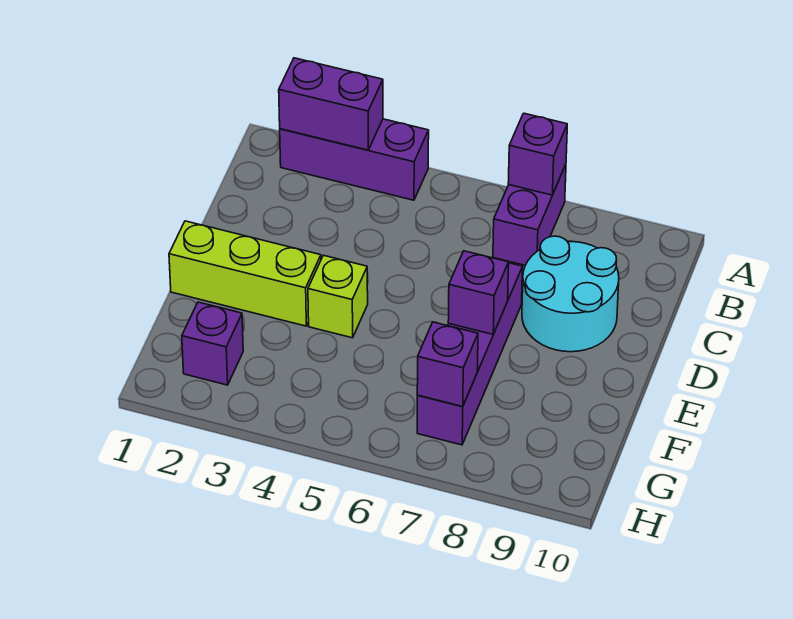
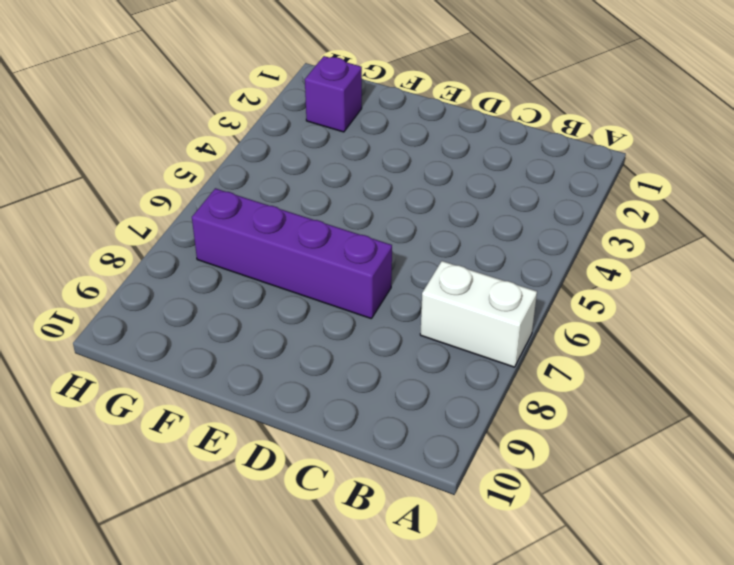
white brick A7:B7 level 1 -> purple brick A7:B7 level 1
none -> purple brick A2:A4 level 1
none -> cyan round brick C8:D9 level 1

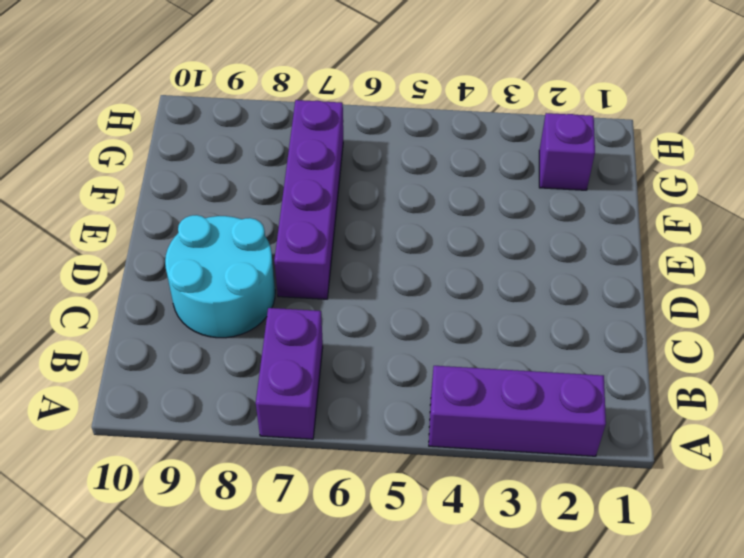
none -> lime brick E1:E3 level 1
none -> lime brick E4 level 1

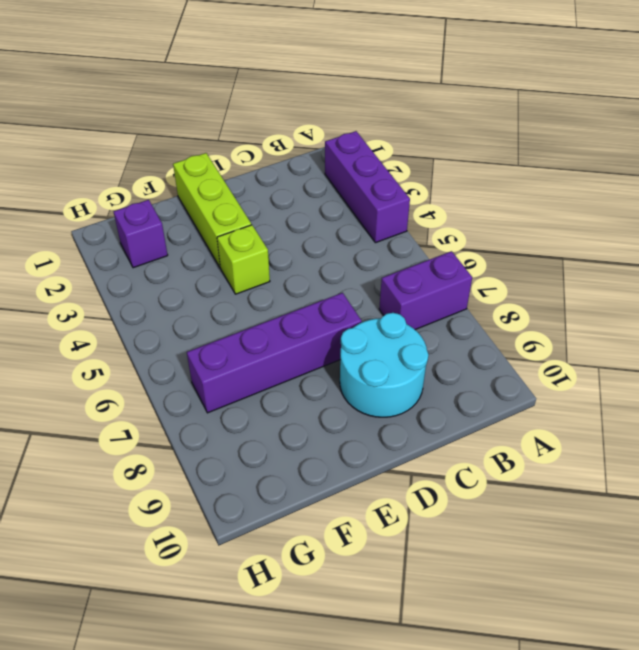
none -> purple brick A2:A3 level 2
none -> purple brick A7 level 2

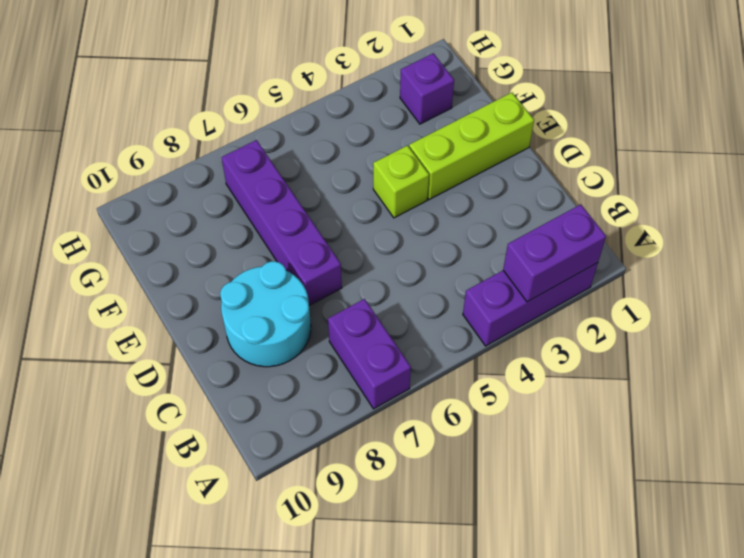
none -> purple brick A7 level 2
none -> purple brick E7 level 2

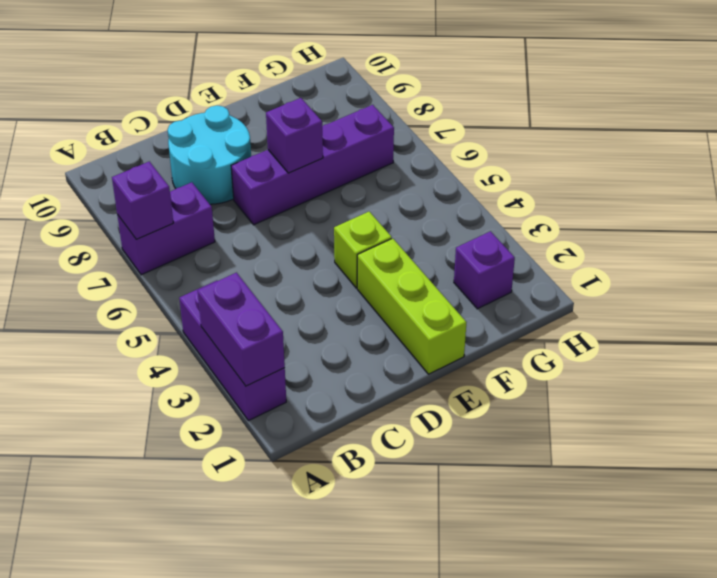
none -> purple brick G7 level 2

